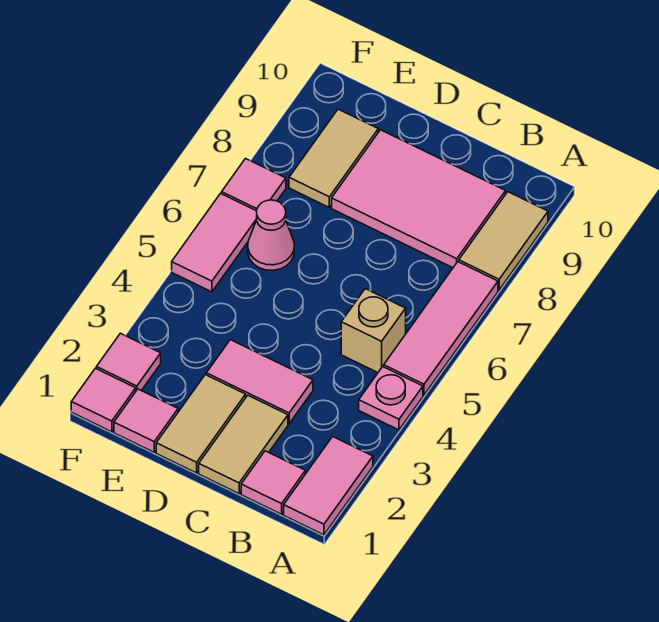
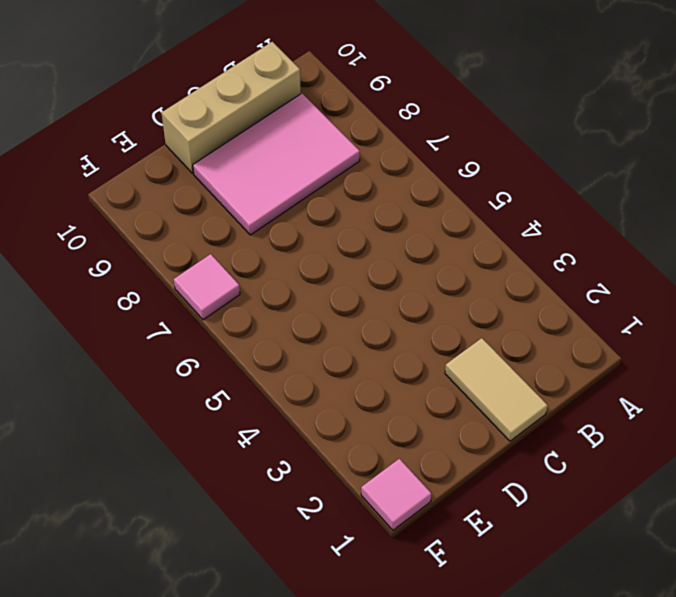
tan brick B10:D10 level 1 -> none
none -> pink tile A1:A2 level 1
none -> pink plate A4 level 1
none -> pink tile A5:A7 level 1

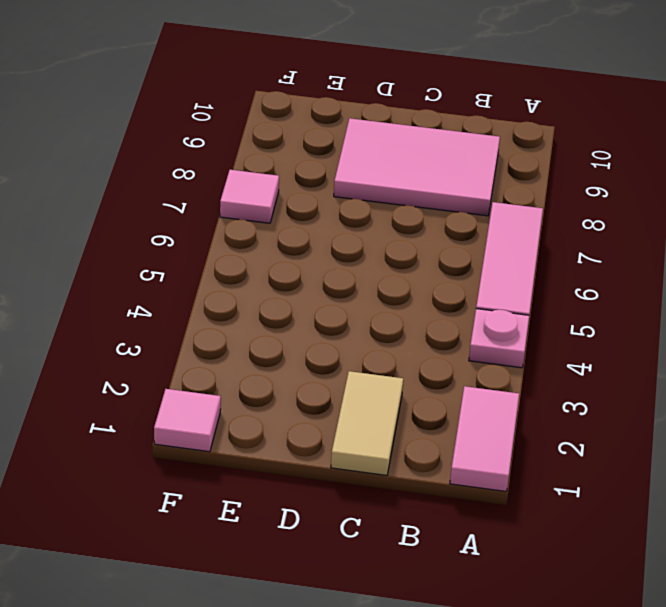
none -> tan tile A8:A9 level 1
none -> pink tile B1 level 1
none -> tan brick B5 level 1

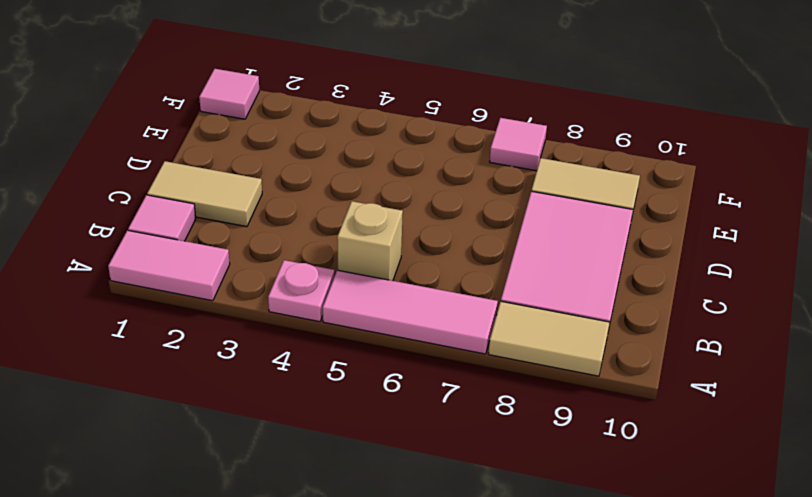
none -> pink tile C3:D3 level 1
none -> tan tile D1:D2 level 1
none -> pink tile E1 level 1

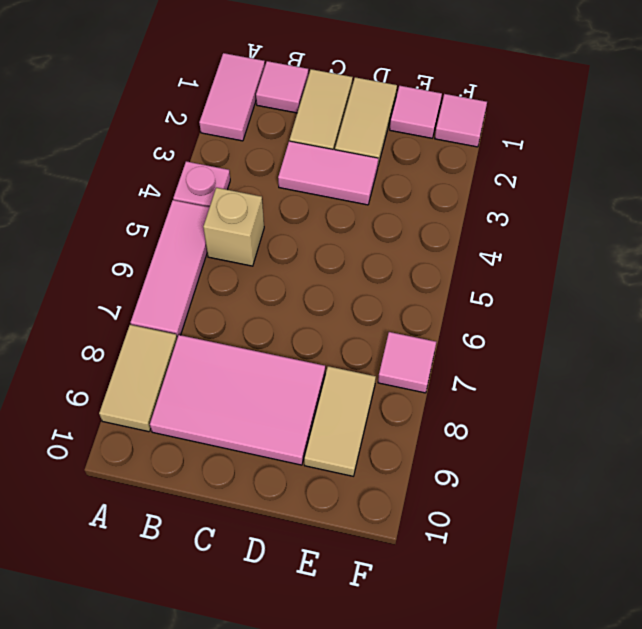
none -> pink cone E6 level 1
none -> pink tile F2 level 1
none -> pink tile F5:F6 level 1

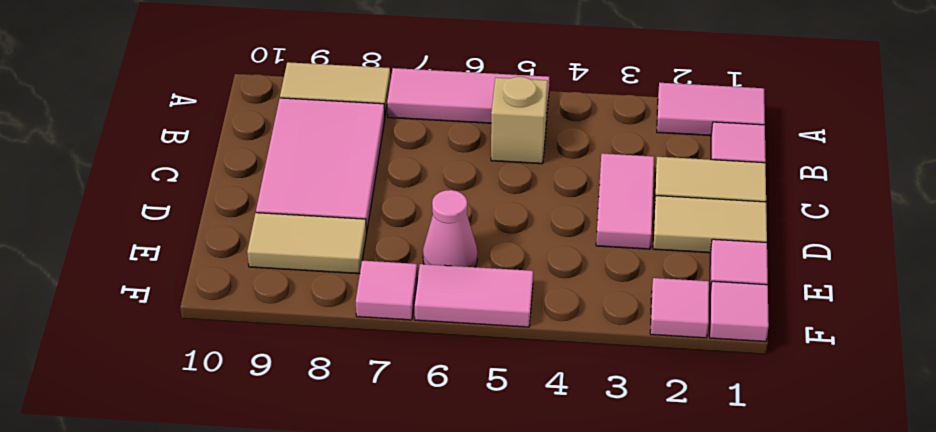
none -> pink plate A4 level 1

